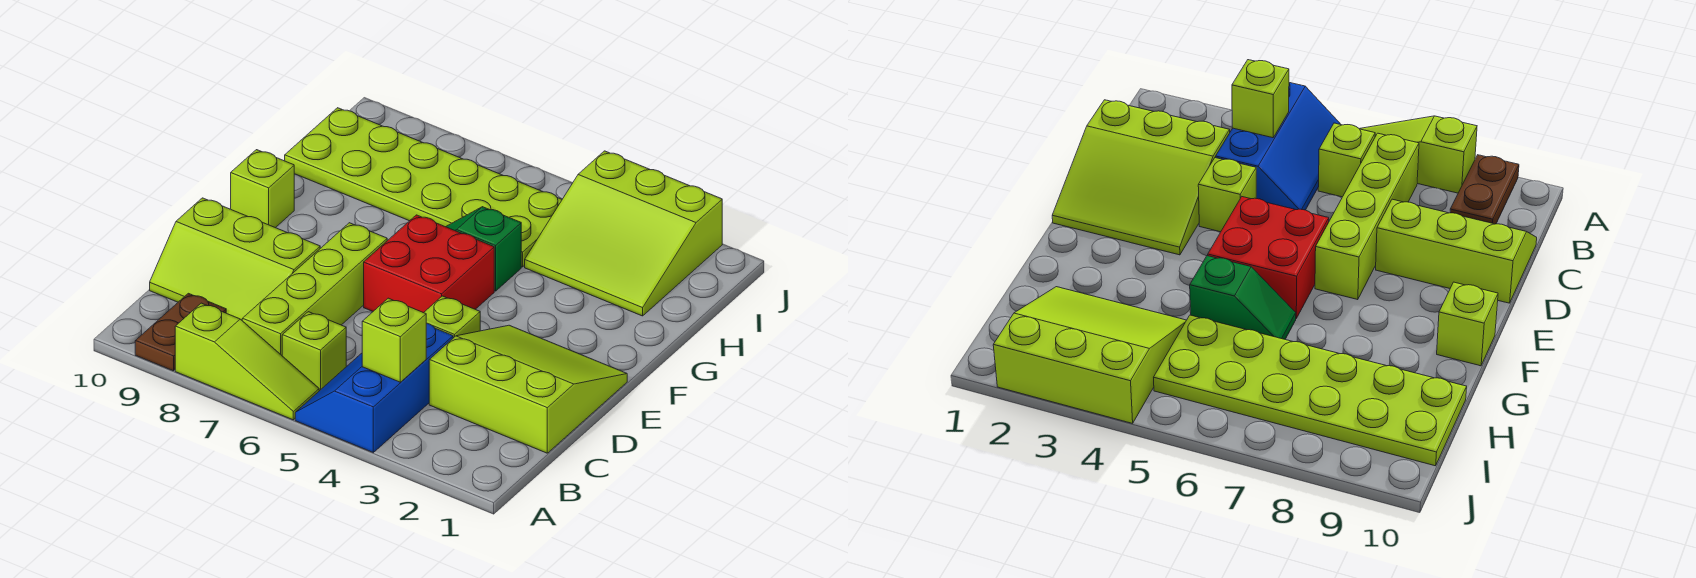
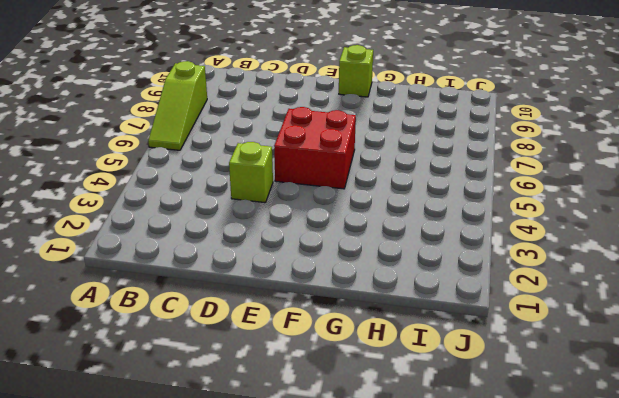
none -> blue slope A4:C5 level 1 top 4
none -> brown plate A9:B9 level 1
none -> lime brick B6 level 1

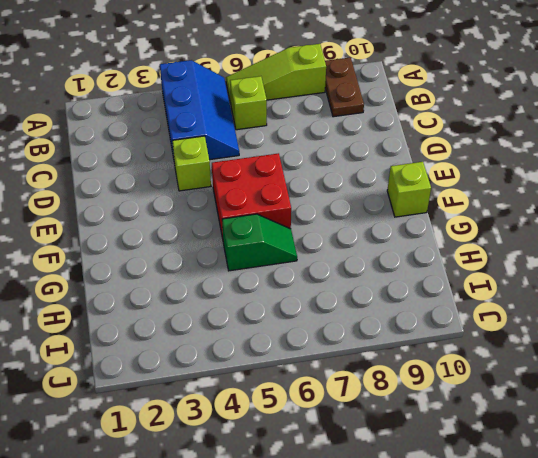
none -> lime brick B7:E7 level 1
none -> lime slope C1:E3 level 1 top C
none -> lime slope C8:D10 level 1 top D

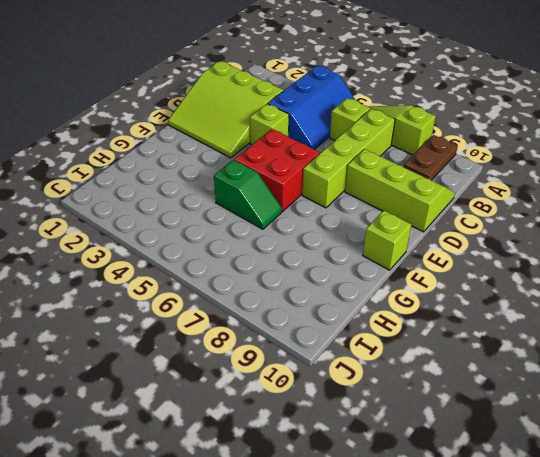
none -> lime slope H2:J4 level 1 top J
none -> lime plate H5:I10 level 1
none -> lime brick B4 level 2

